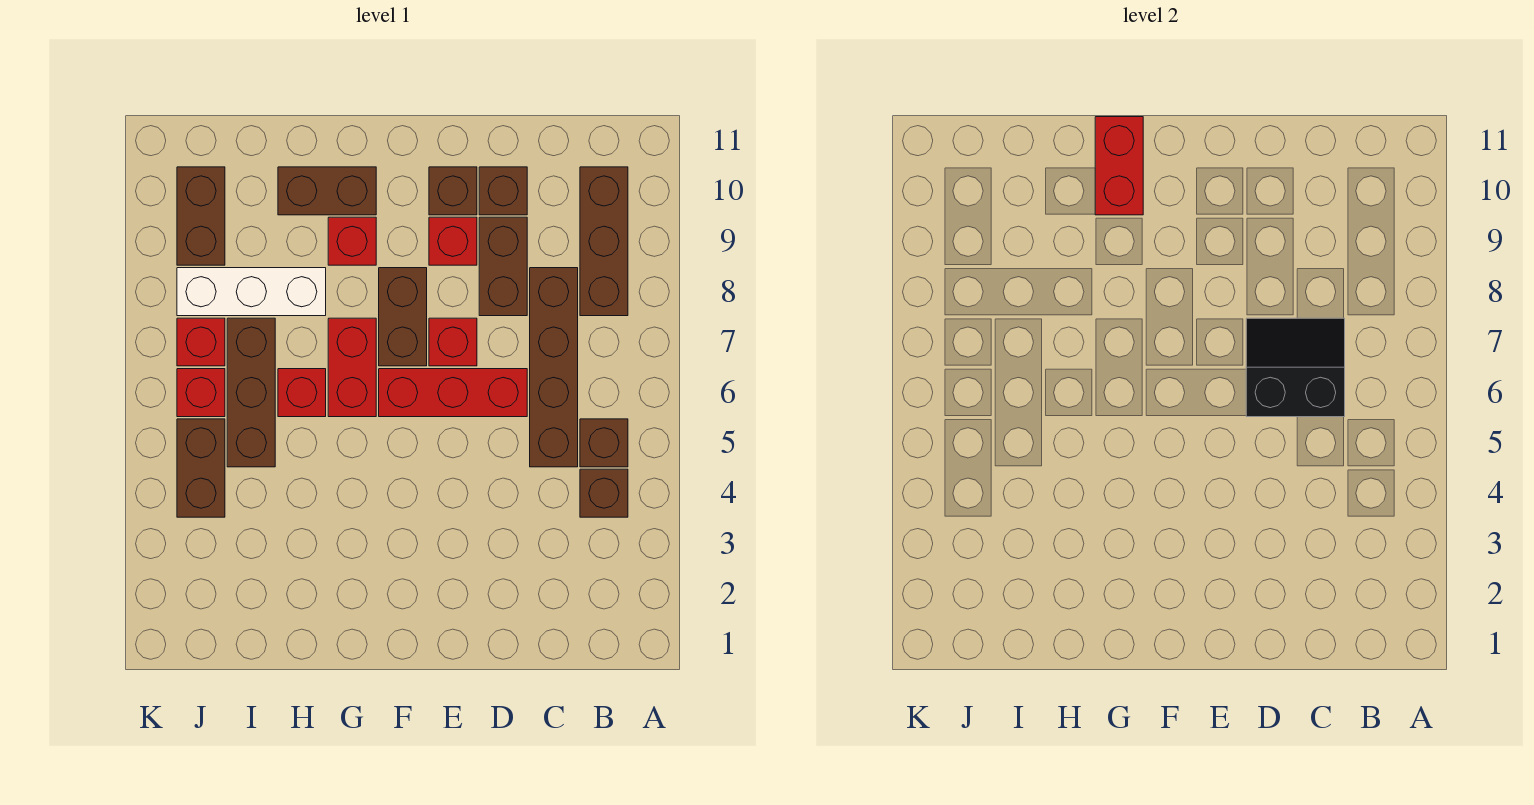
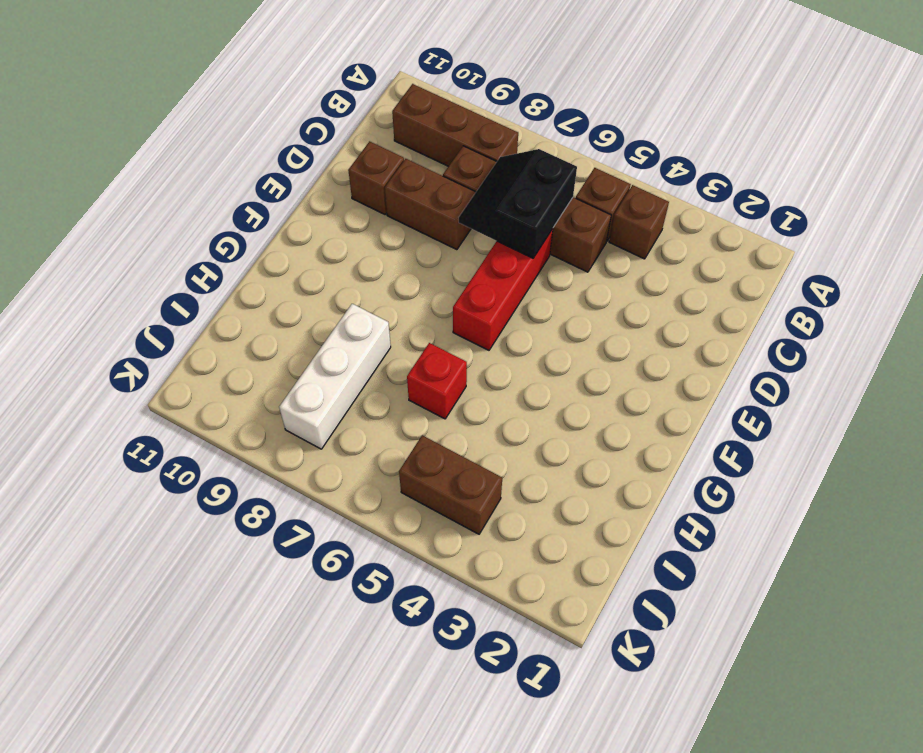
none -> red brick E7 level 1
none -> red brick E9 level 1
none -> brown brick E10 level 1

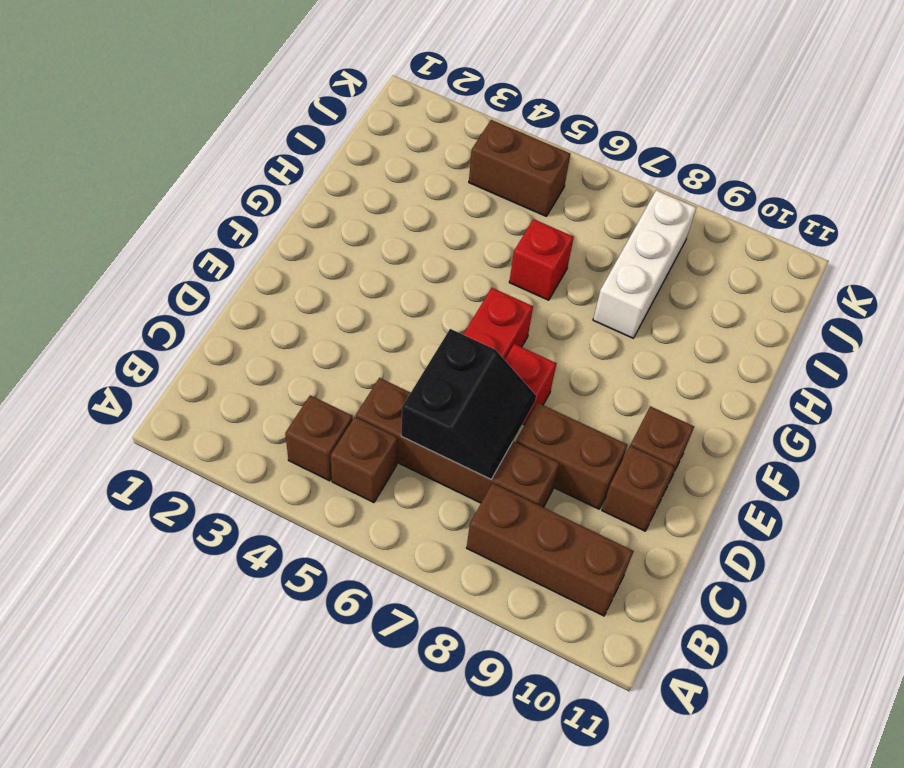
none -> red brick E9 level 1
none -> brown brick F7:F8 level 1
none -> red brick G6:G7 level 1

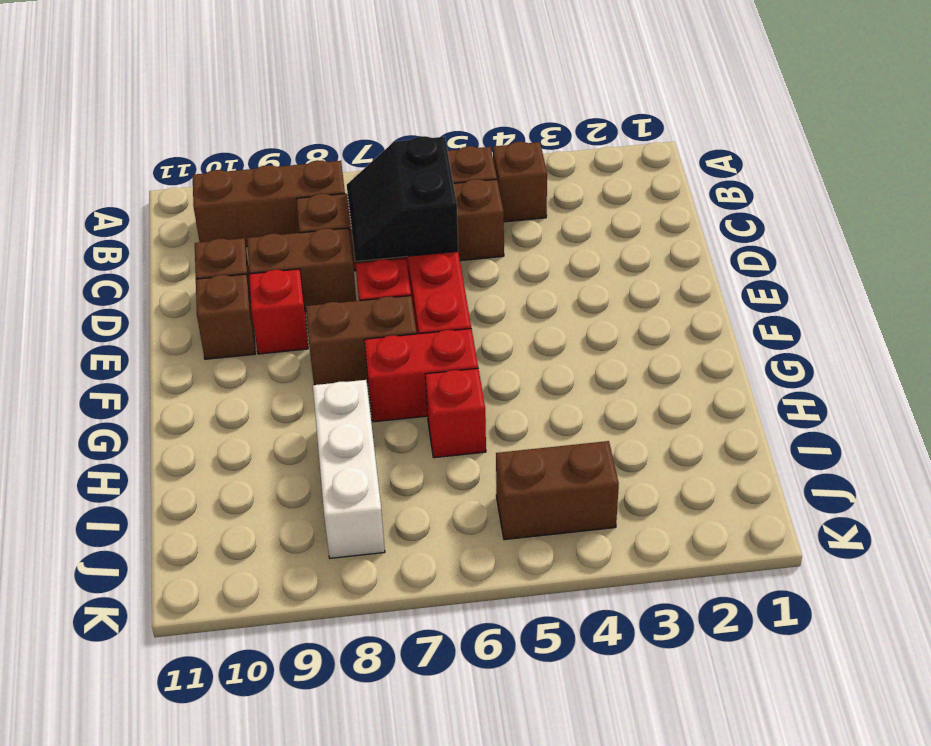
none -> red brick G9 level 1
none -> brown brick G10:H10 level 1
none -> brown brick I5:I7 level 1

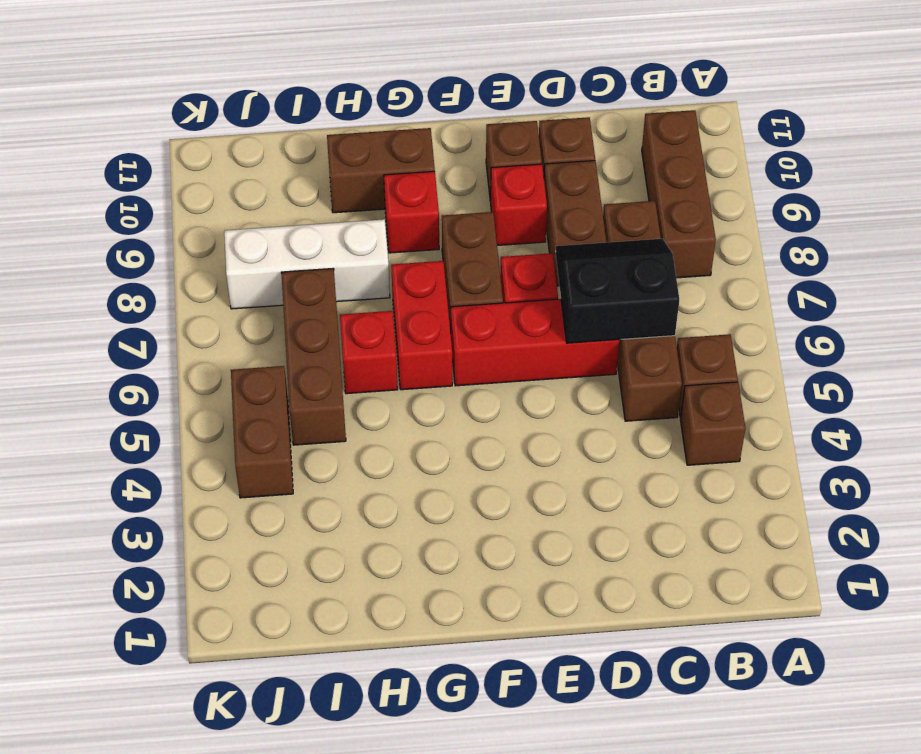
none -> red brick J6 level 1
none -> red brick J7 level 1
none -> brown brick J9:J10 level 1

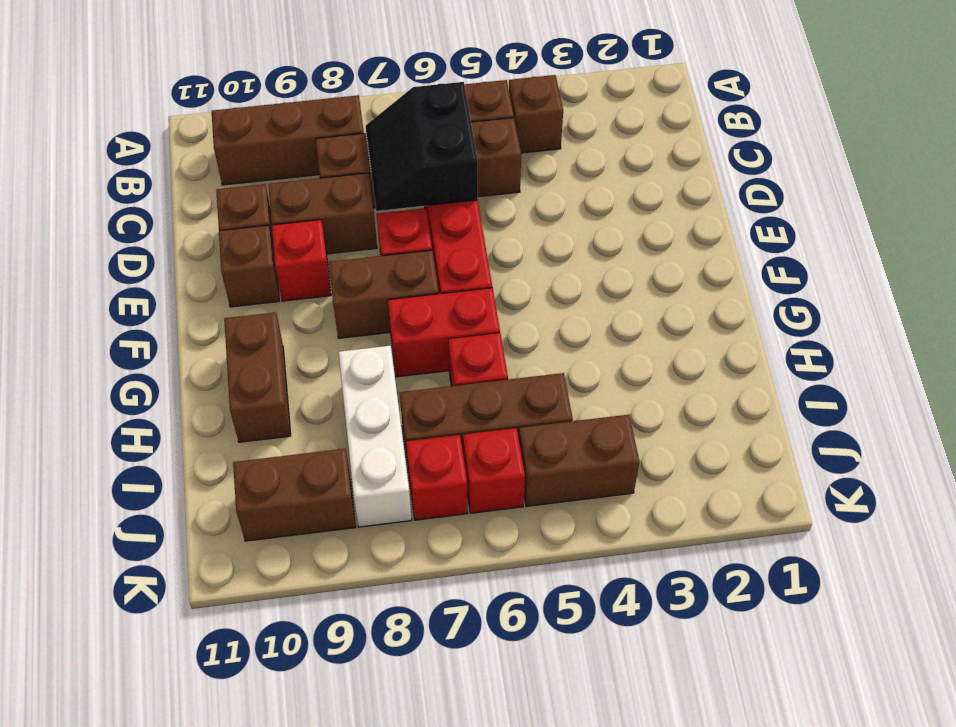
none -> red brick G9 level 1
none -> red brick G10:G11 level 2

